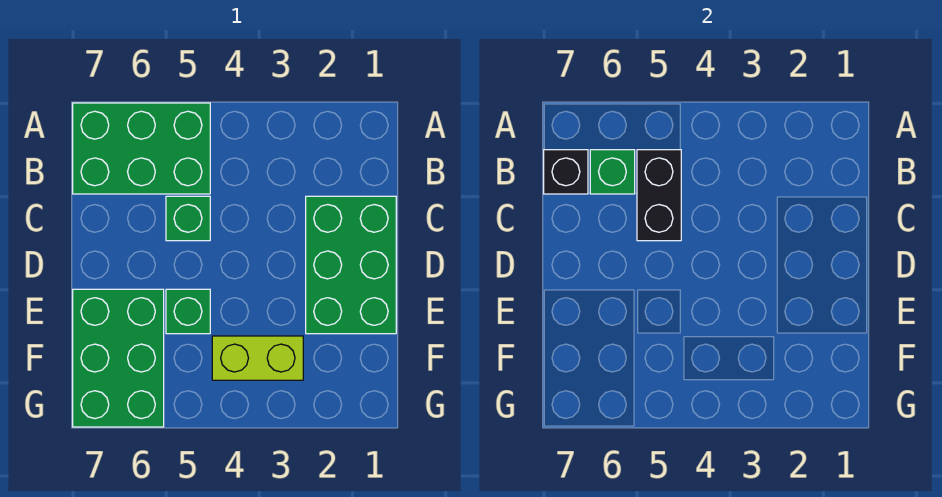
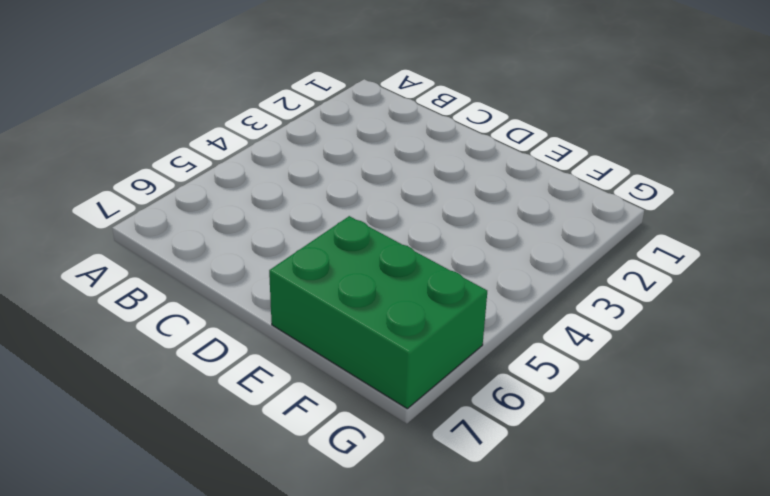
none -> green brick A5:B7 level 1
none -> green brick C1:E2 level 1

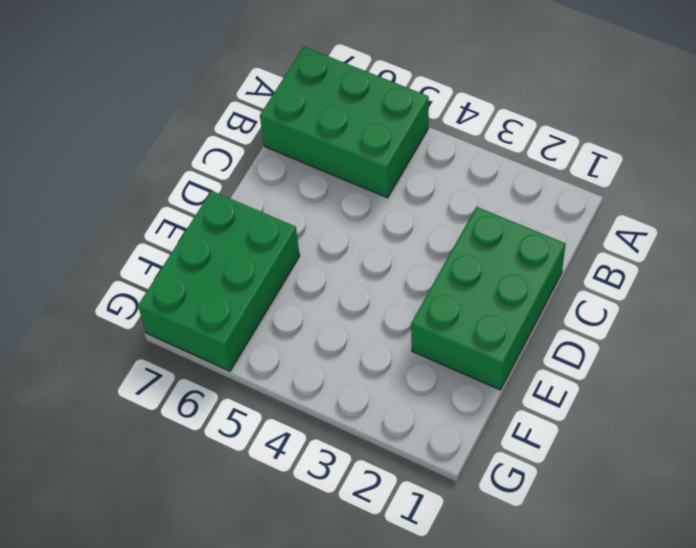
none -> green brick C5 level 1
none -> green brick E5 level 1

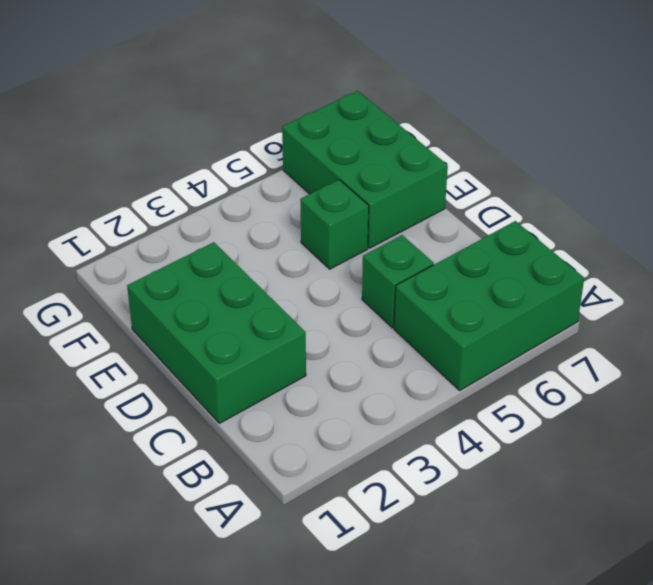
none -> lime brick F3:F4 level 1
none -> black brick B5:C5 level 2

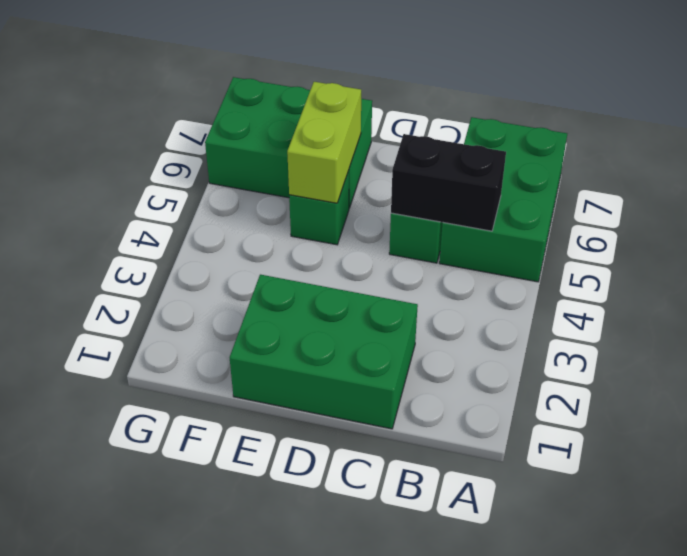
lime brick E5:E6 level 2 -> lime brick F3:F4 level 1
none -> green brick B6 level 2
none -> black brick B7 level 2

